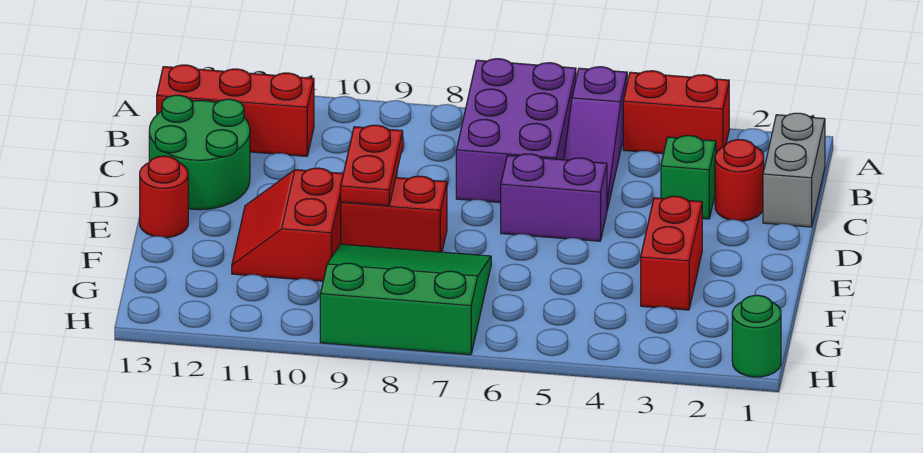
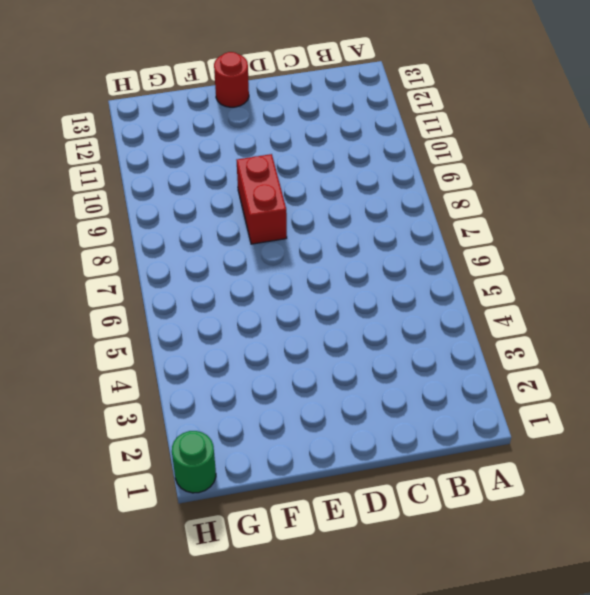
none -> red brick A3:A4 level 1
none -> purple slope A5:C5 level 1 top A
none -> purple brick A6:C7 level 1

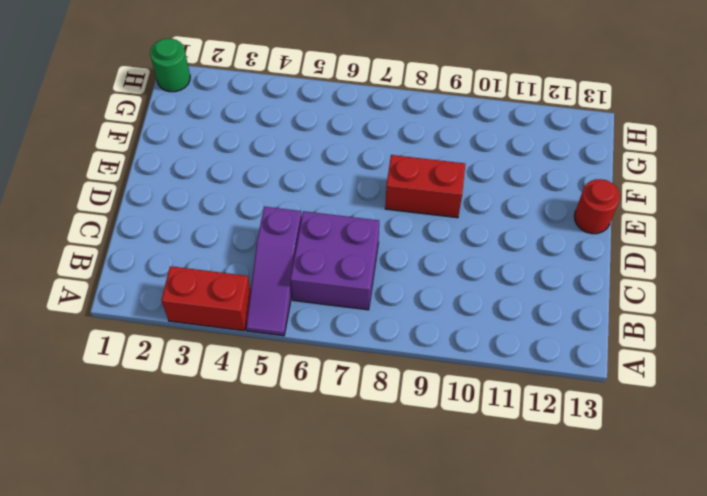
purple slope A5:C5 level 1 top C -> purple slope A5:C5 level 1 top A
purple brick B6:C7 level 1 -> purple brick A6:C7 level 1
none -> grey brick B1:C1 level 1
none -> red brick B11:B13 level 1
none -> red round brick C2 level 1

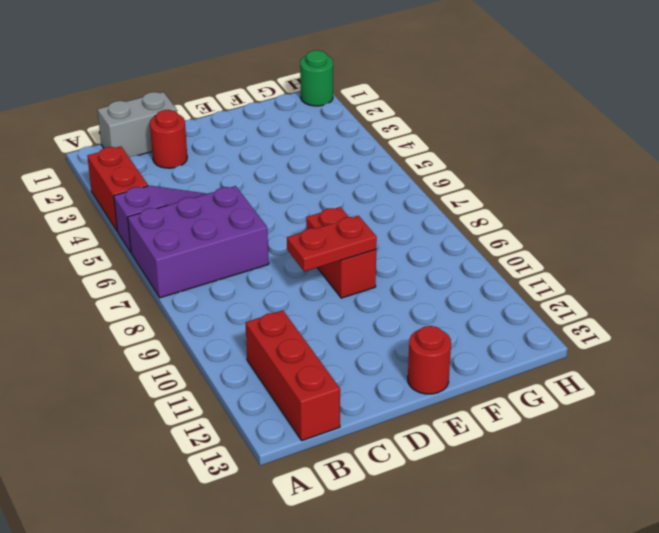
none -> green brick C3 level 1
none -> green round brick C12:D13 level 1
none -> purple brick D5:D6 level 1

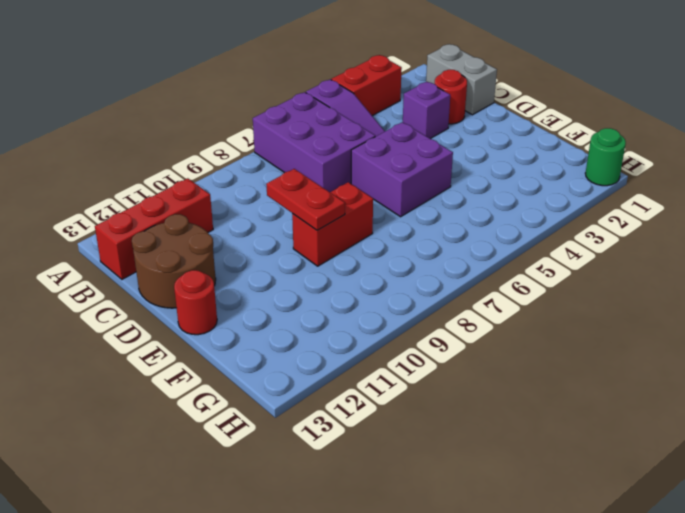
purple brick C3 level 1 -> green brick C3 level 1
brown round brick C12:D13 level 1 -> green round brick C12:D13 level 1
purple brick D5:E6 level 1 -> purple brick D5:D6 level 1
none -> red brick E3:F3 level 1
none -> red slope E10:F11 level 1 top 10
none -> green slope F7:H9 level 1 top H

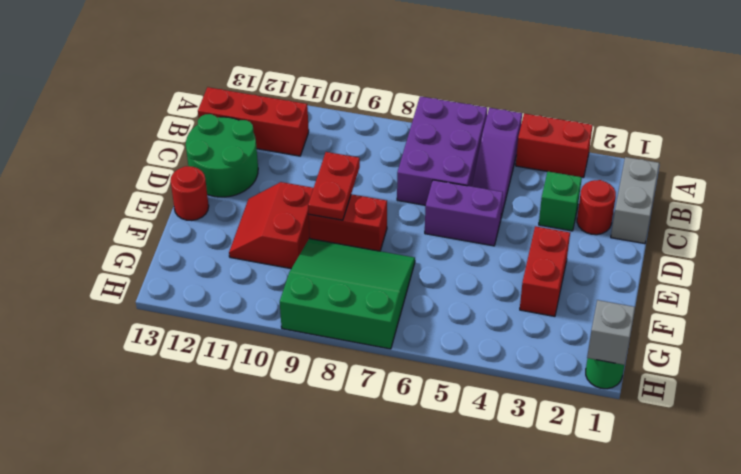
grey brick H1 level 2 -> none

